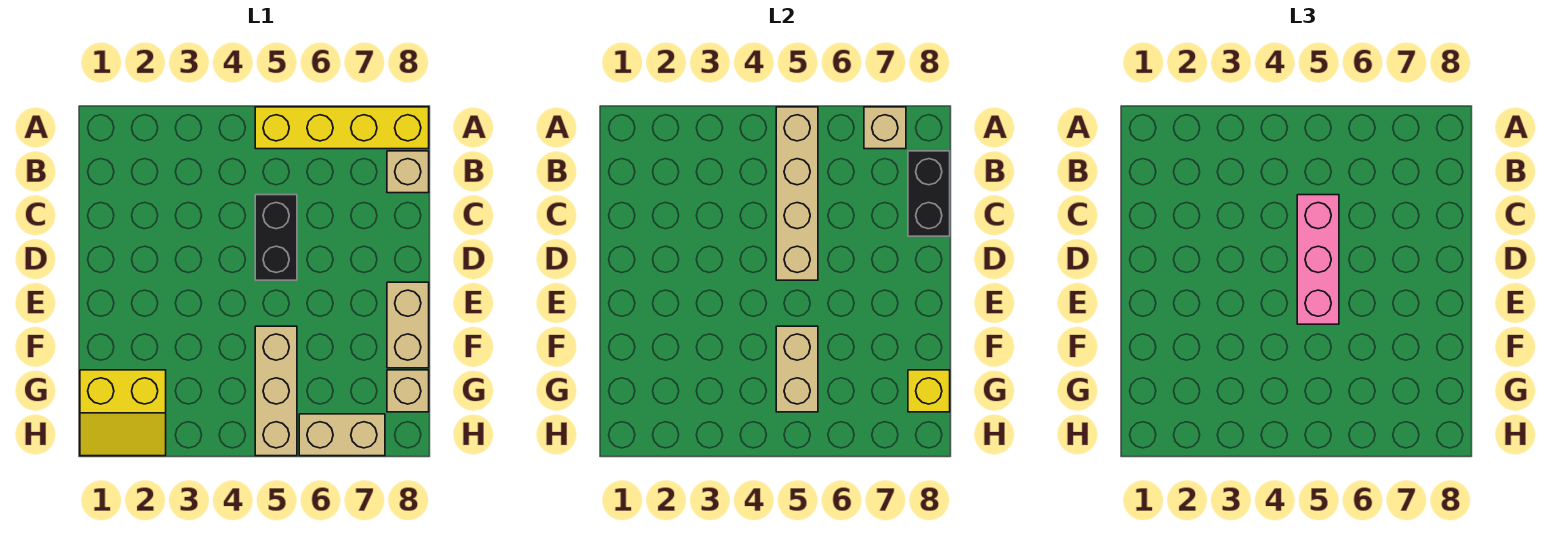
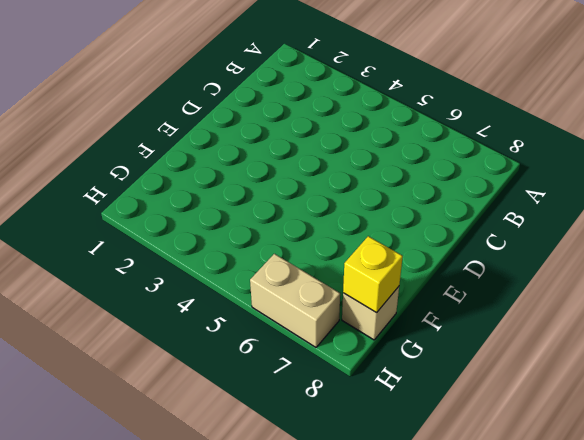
none -> yellow brick A5:A8 level 1
none -> tan brick B8 level 1
none -> black brick C5:D5 level 1

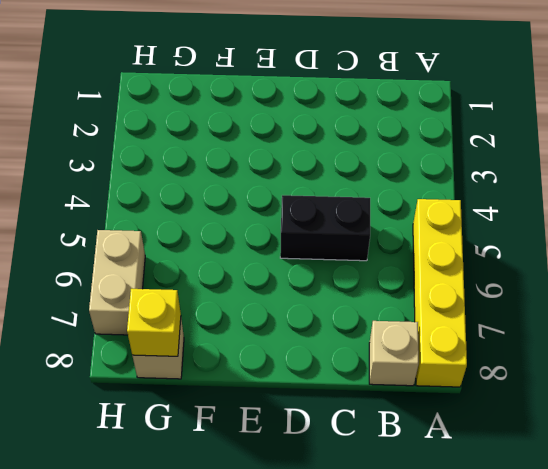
none -> tan brick E8:F8 level 1
none -> tan brick F5:H5 level 1
none -> yellow slope G1:H2 level 1 top G

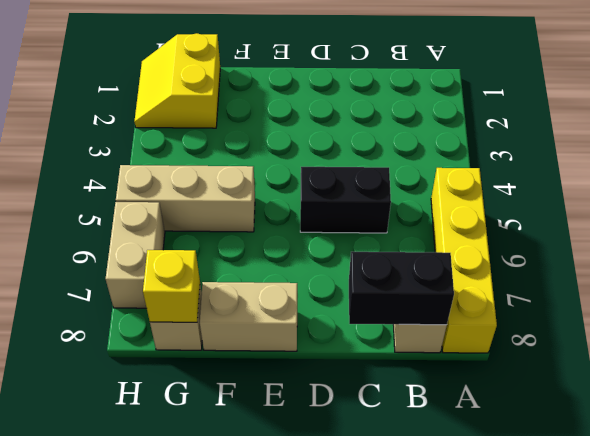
none -> tan brick A5:D5 level 2
none -> tan brick A7 level 2
none -> tan brick F5:G5 level 2

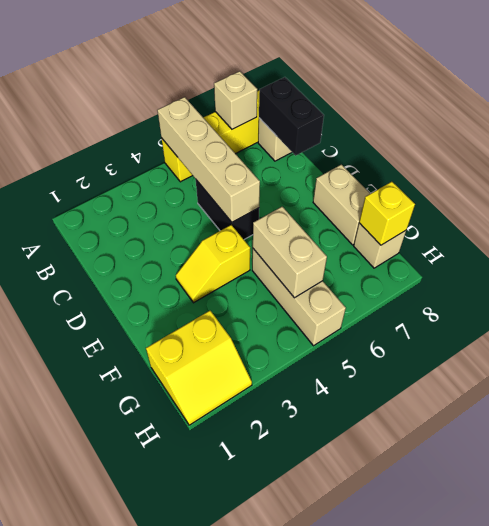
yellow slope E3:E4 level 1 top 4 -> none
none -> tan brick H6:H7 level 1
none -> pink brick C5:E5 level 3

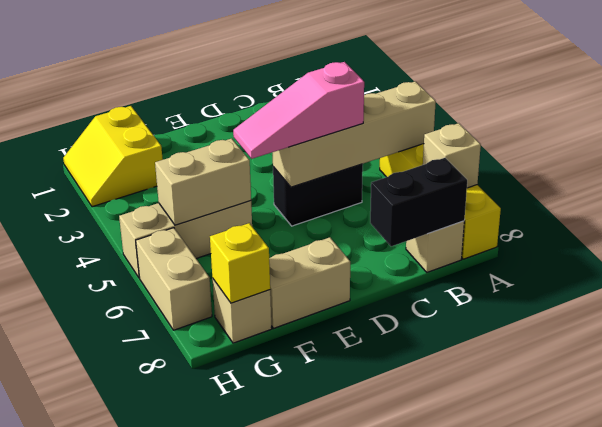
pink slope C5:E5 level 3 top C -> pink brick C5:E5 level 3

